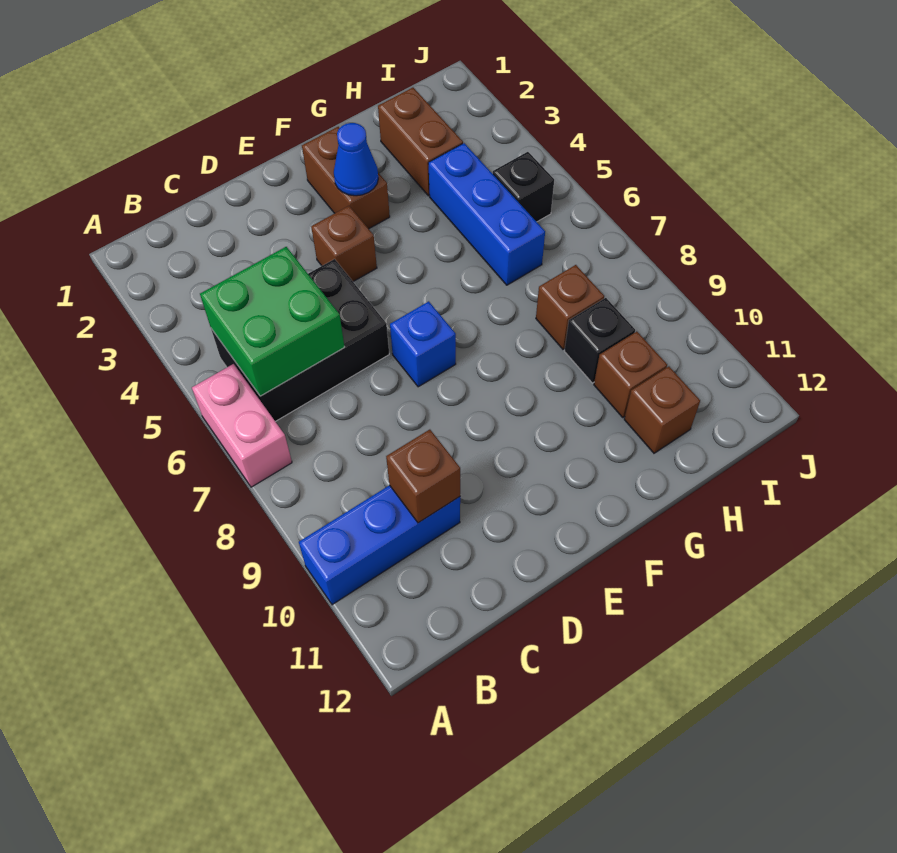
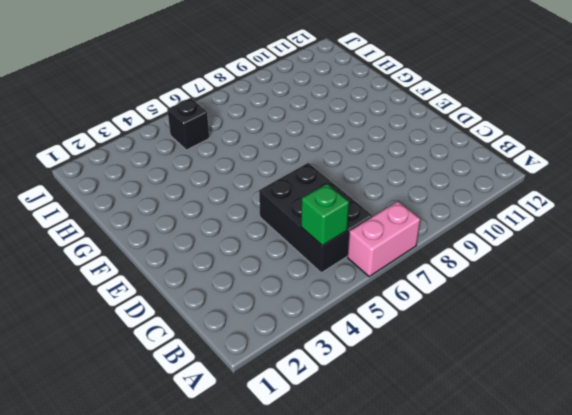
green brick B5 level 2 -> green brick B5:C6 level 2
none -> blue brick A10:C10 level 1
none -> brown brick E4 level 1
none -> blue brick E7 level 1

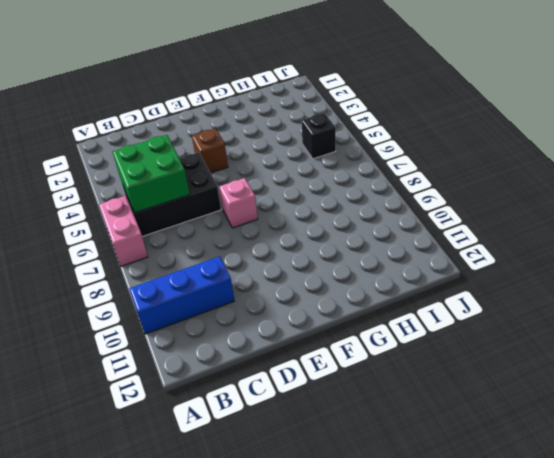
pink brick E7 level 1 -> blue brick E7 level 1
none -> brown brick F2:F3 level 1
none -> brown brick H2:H3 level 1
none -> blue brick H4:H6 level 1

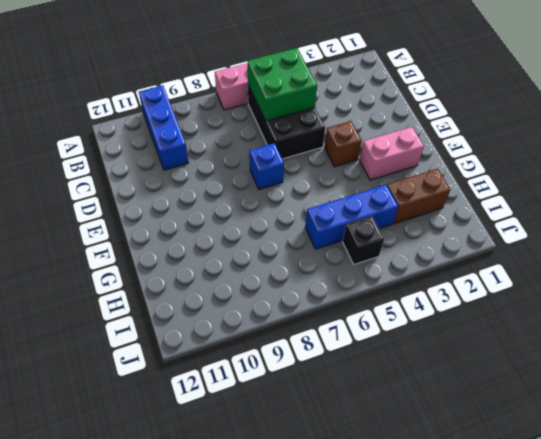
pink brick F2:F3 level 1 -> brown brick F2:F3 level 1
none -> brown brick H8 level 1
none -> black brick H9 level 1
none -> brown brick H10 level 1

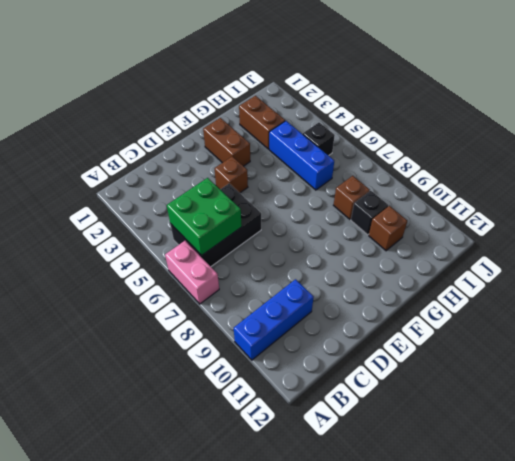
none -> blue brick E7 level 1
none -> brown brick H11 level 1
none -> brown brick C10 level 2

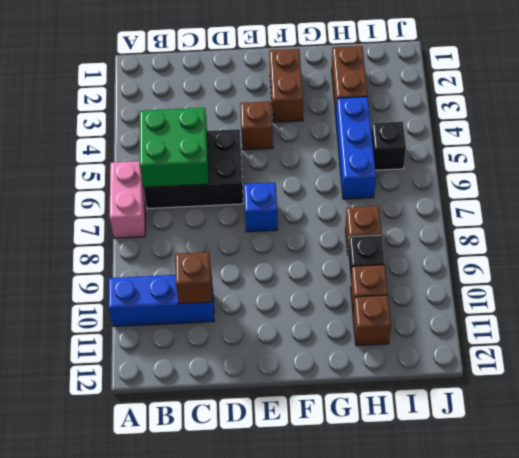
none -> blue cone F3 level 2

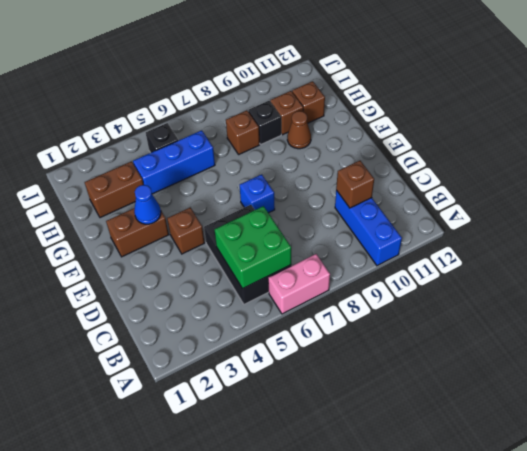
brown cone G10 level 1 -> none

